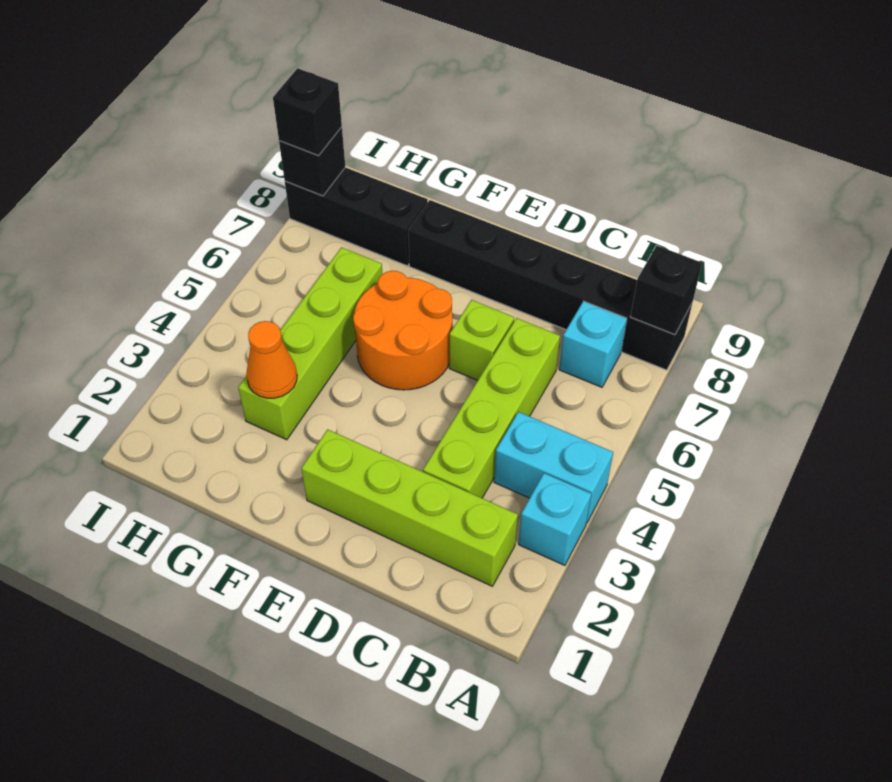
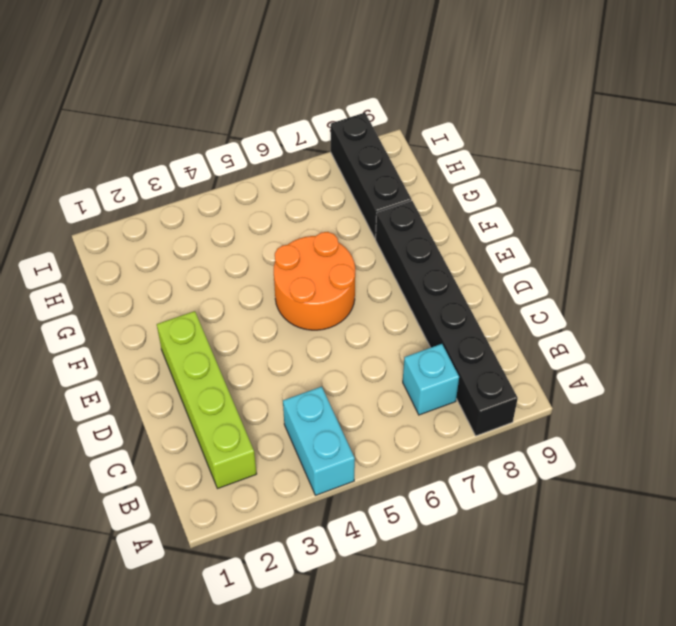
none -> cyan brick A3 level 1
none -> lime brick C3:C6 level 1
none -> lime brick D6 level 1

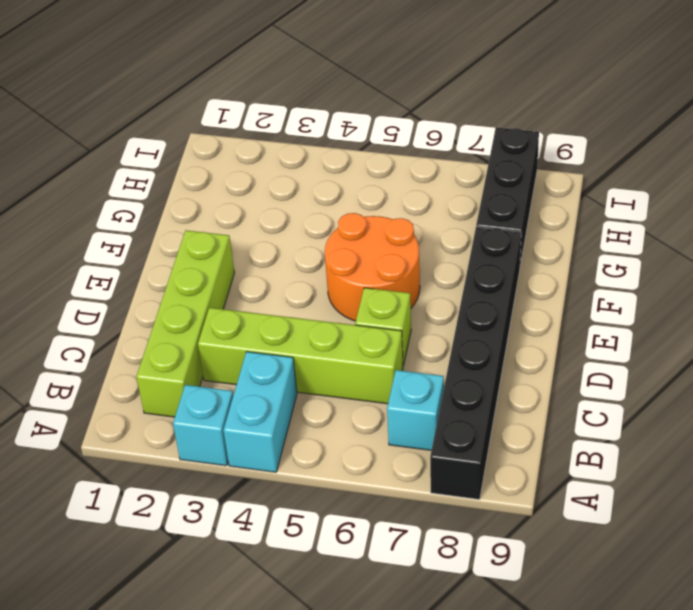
none -> lime brick G3:G6 level 1
none -> black brick A8 level 2
none -> orange cone G3 level 2

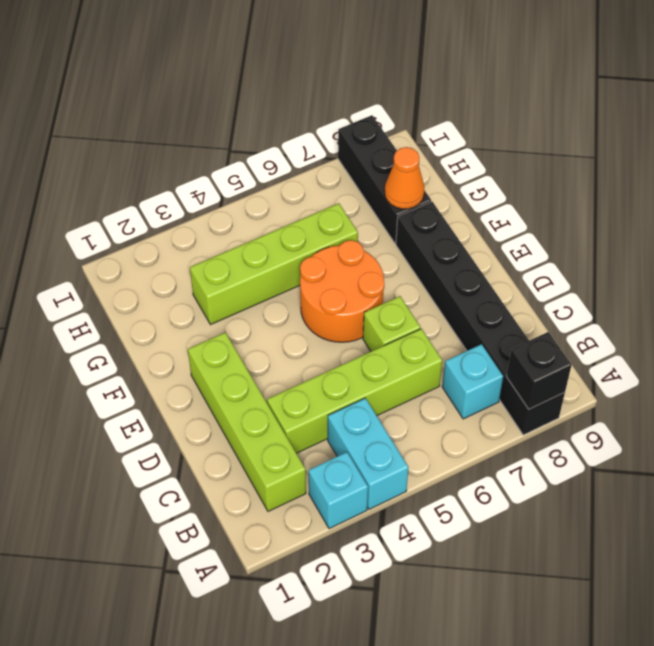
orange cone G8 level 2 -> orange cone G3 level 2
none -> black brick I8 level 2
none -> black brick I8 level 3

